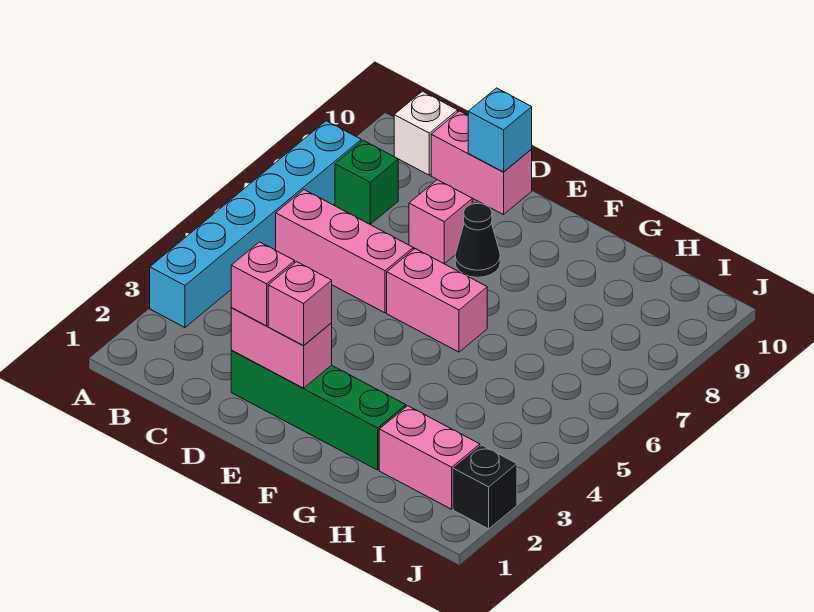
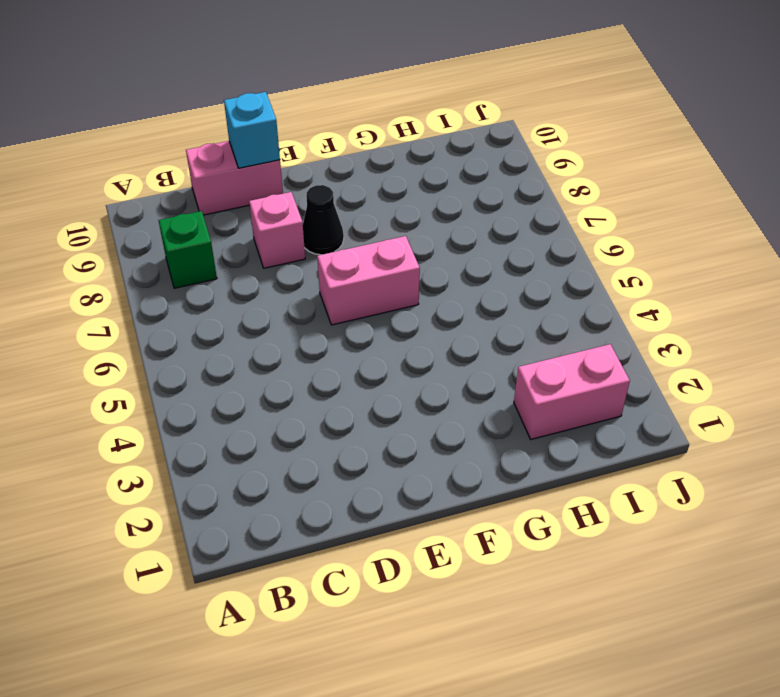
none -> cyan brick A3:A8 level 1
none -> pink brick B6:D6 level 1
none -> white brick B10 level 1

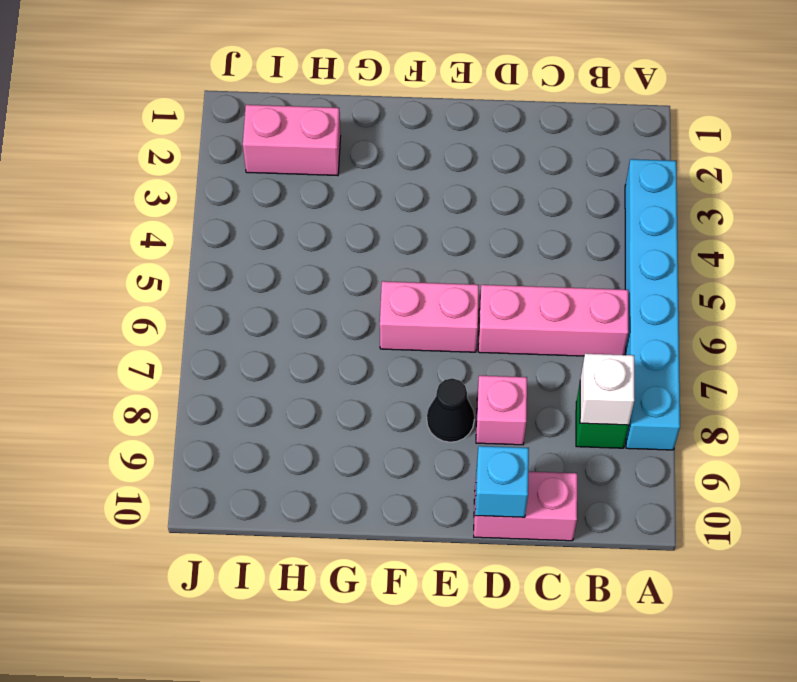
white brick B8 level 2 -> white brick B10 level 1
none -> green brick D2:G2 level 1
none -> black brick J2 level 1
none -> pink brick D2:E2 level 2

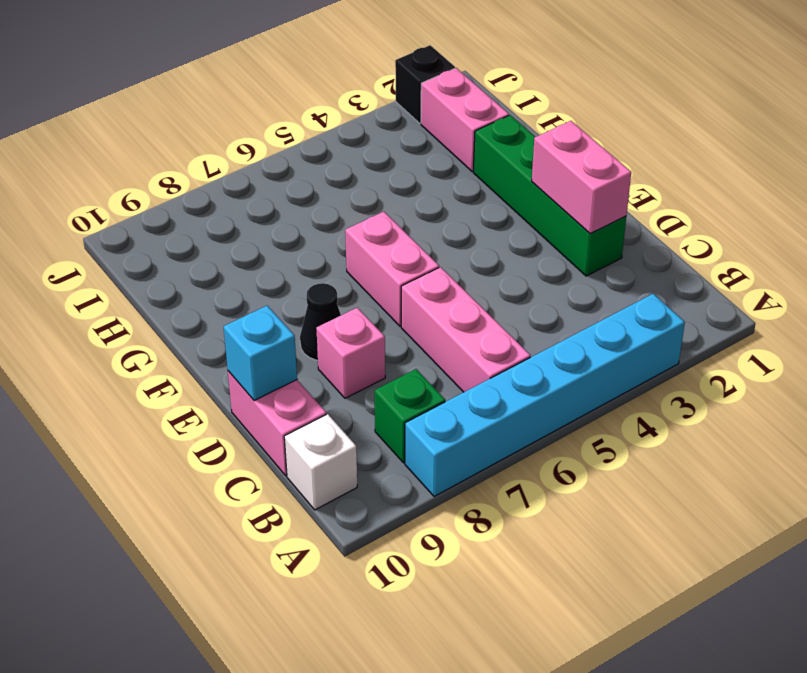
none -> pink brick D2 level 3
none -> pink brick E2 level 3

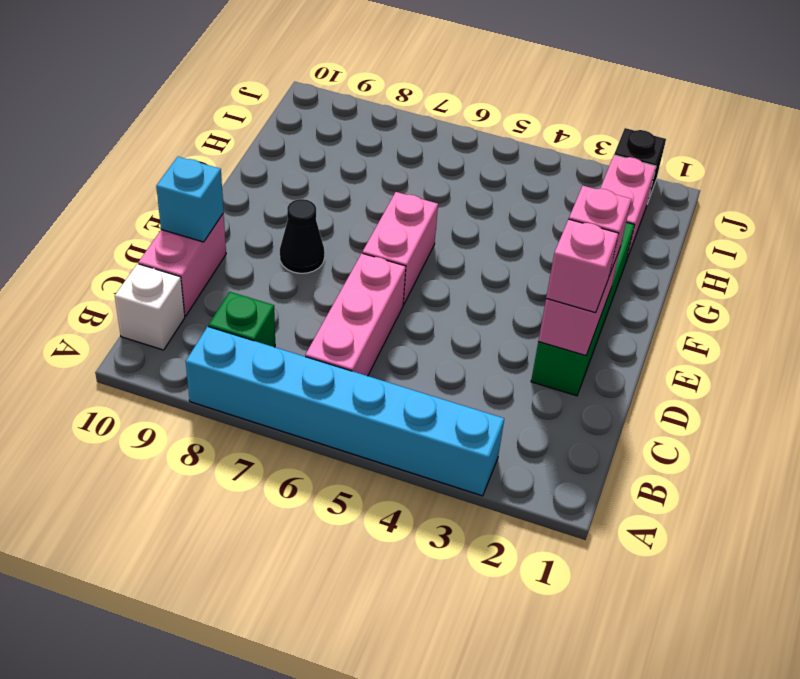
none -> pink brick D8 level 1

